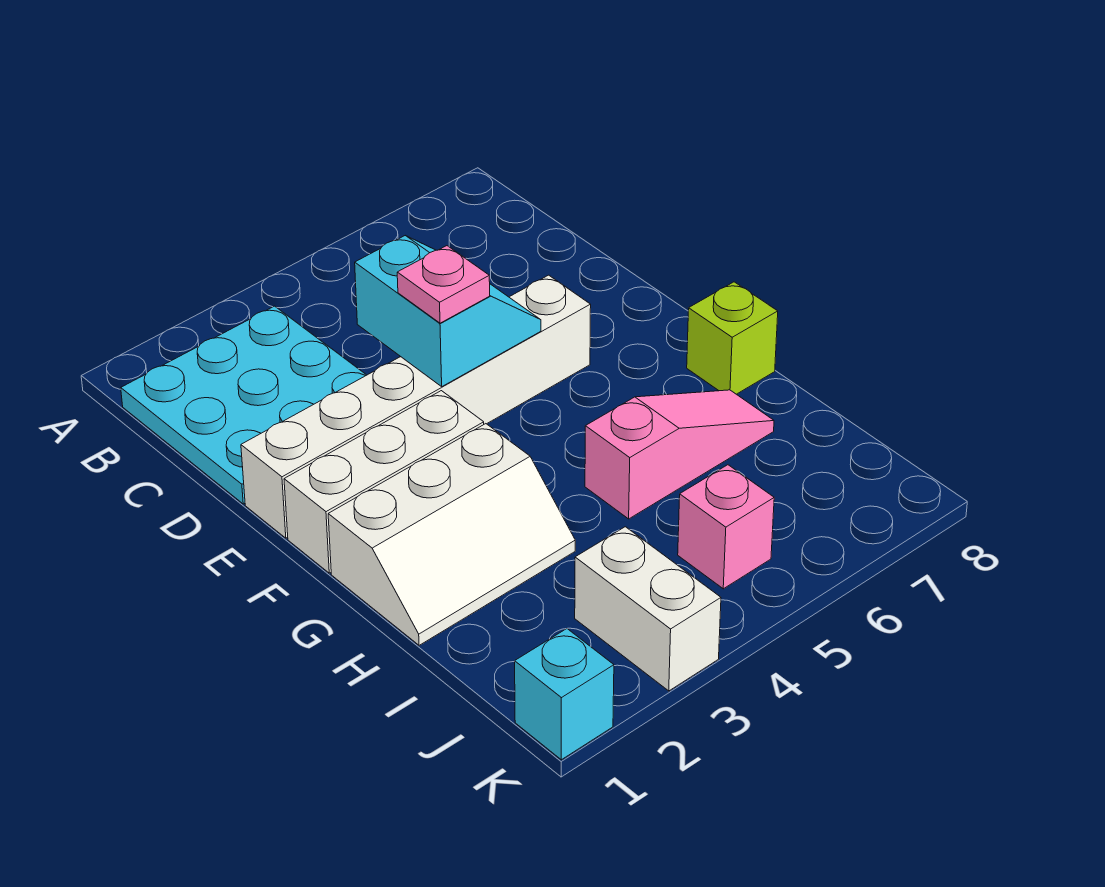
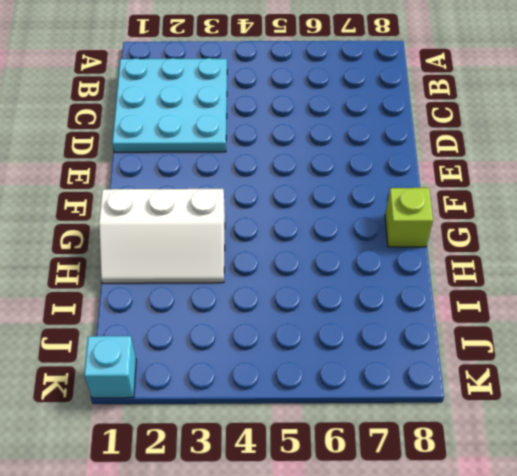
none -> white brick E1:E6 level 1
none -> white brick F1:F3 level 1

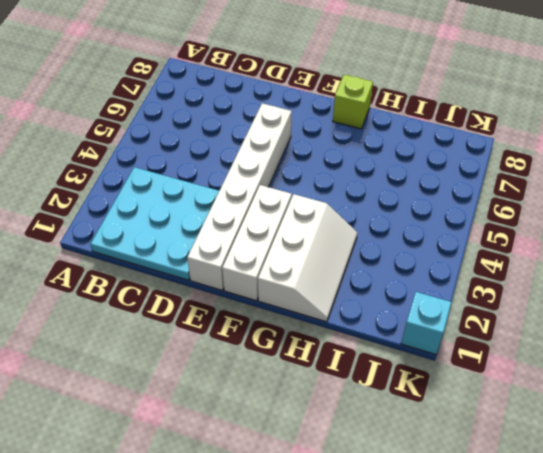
none -> pink slope H5:H7 level 1 top 5
none -> white brick J3:K3 level 1

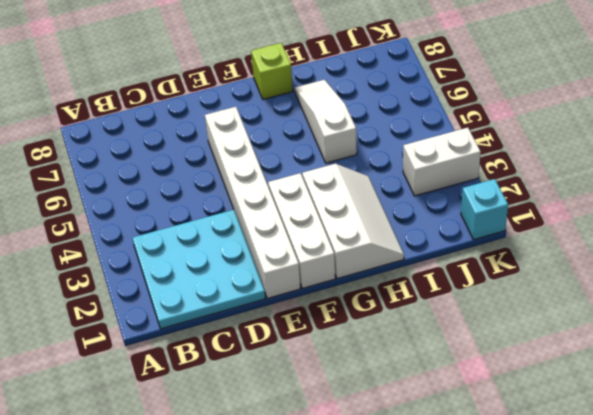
white slope H5:H7 level 1 top 5 -> pink slope H5:H7 level 1 top 5
none -> pink brick J5 level 1
none -> cyan slope D4:E5 level 2 top 4

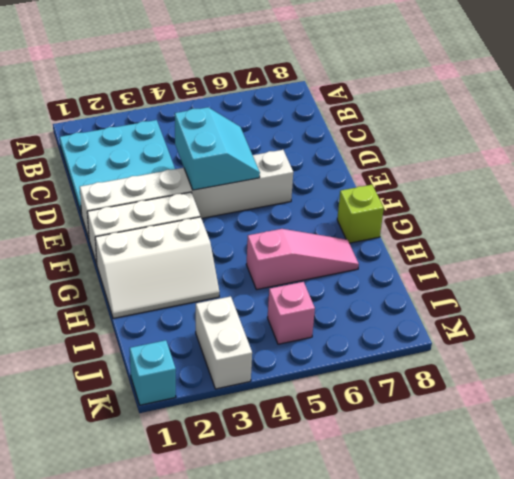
none -> pink plate E4 level 3

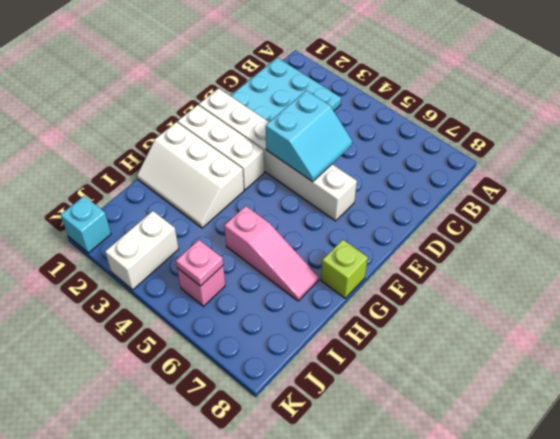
pink plate J5 level 2 -> pink plate E4 level 3

